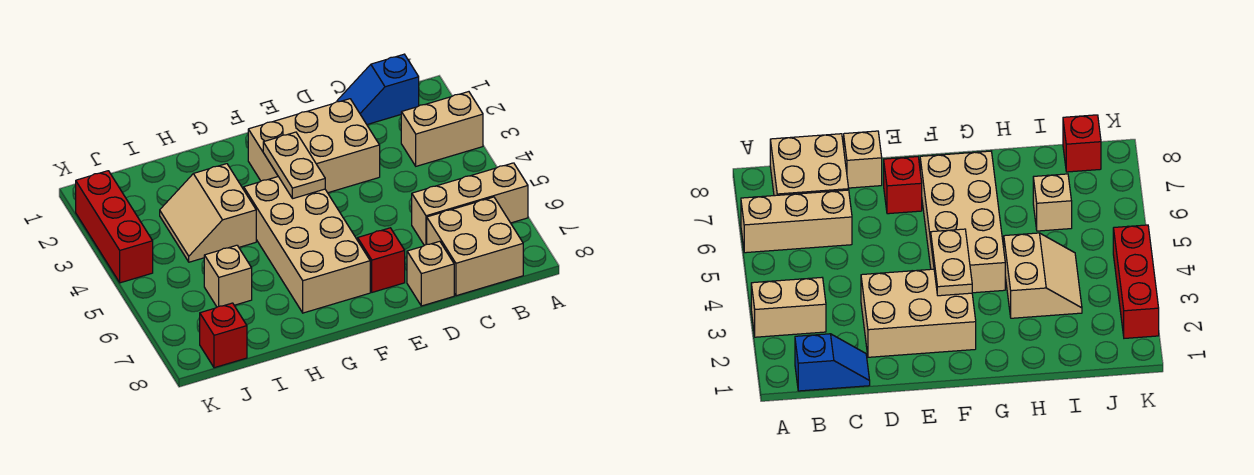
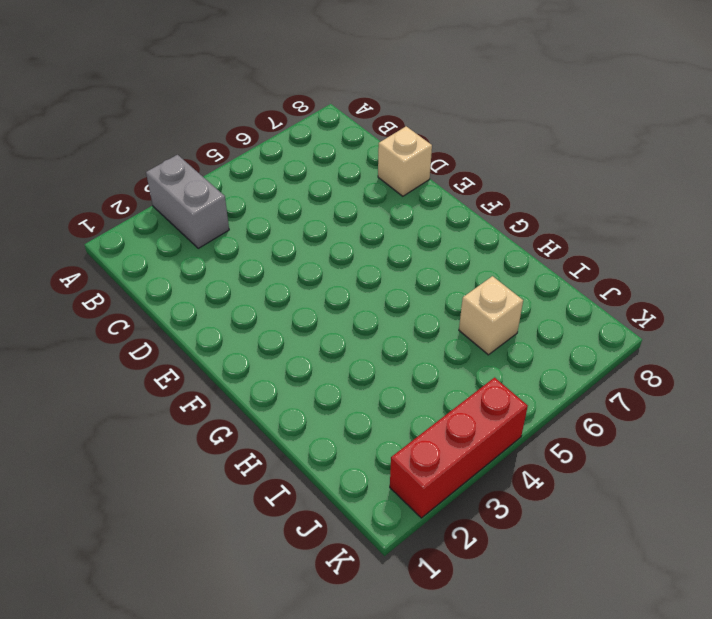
grey brick A3:B3 level 1 -> tan brick A3:B3 level 1
none -> tan brick A6:C6 level 1
none -> blue slope B1:C1 level 1 top B
none -> tan brick B7:C8 level 1

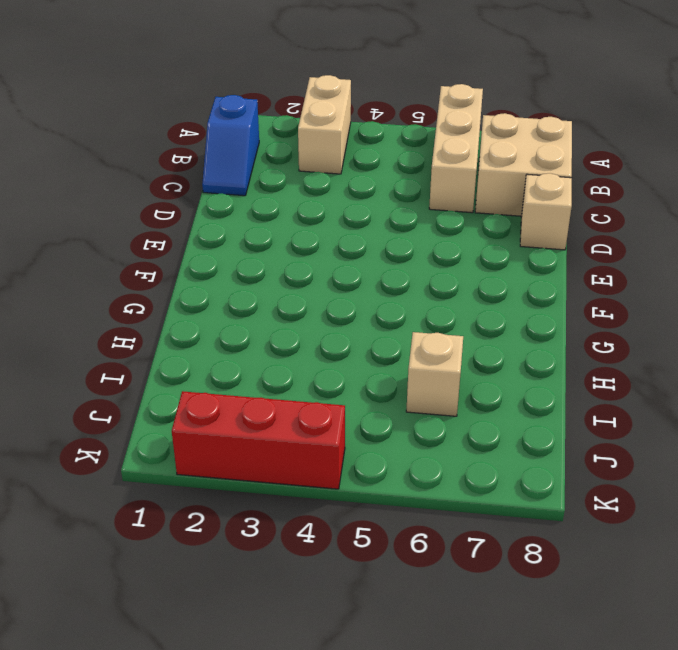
none -> tan brick D2:F3 level 1
none -> red brick E7 level 1
none -> tan brick F4:G7 level 1

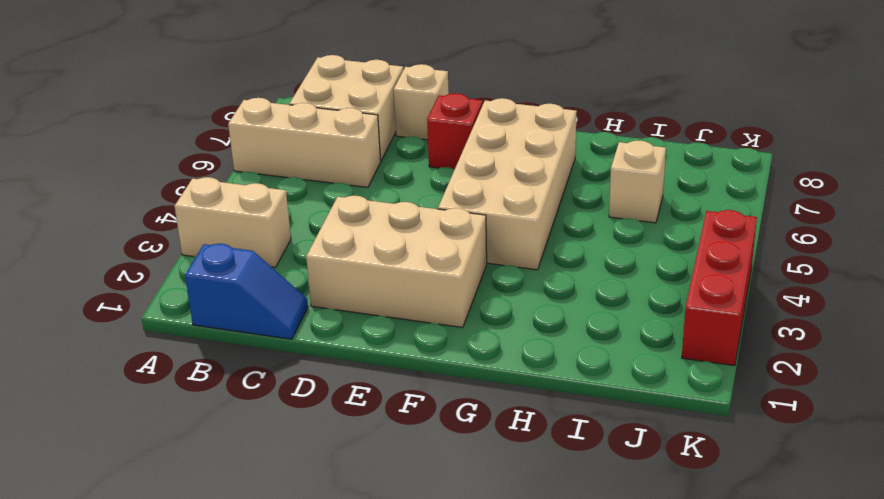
none -> tan slope H3:I4 level 1 top H
none -> red brick J8 level 1
none -> tan plate F3:F4 level 2

